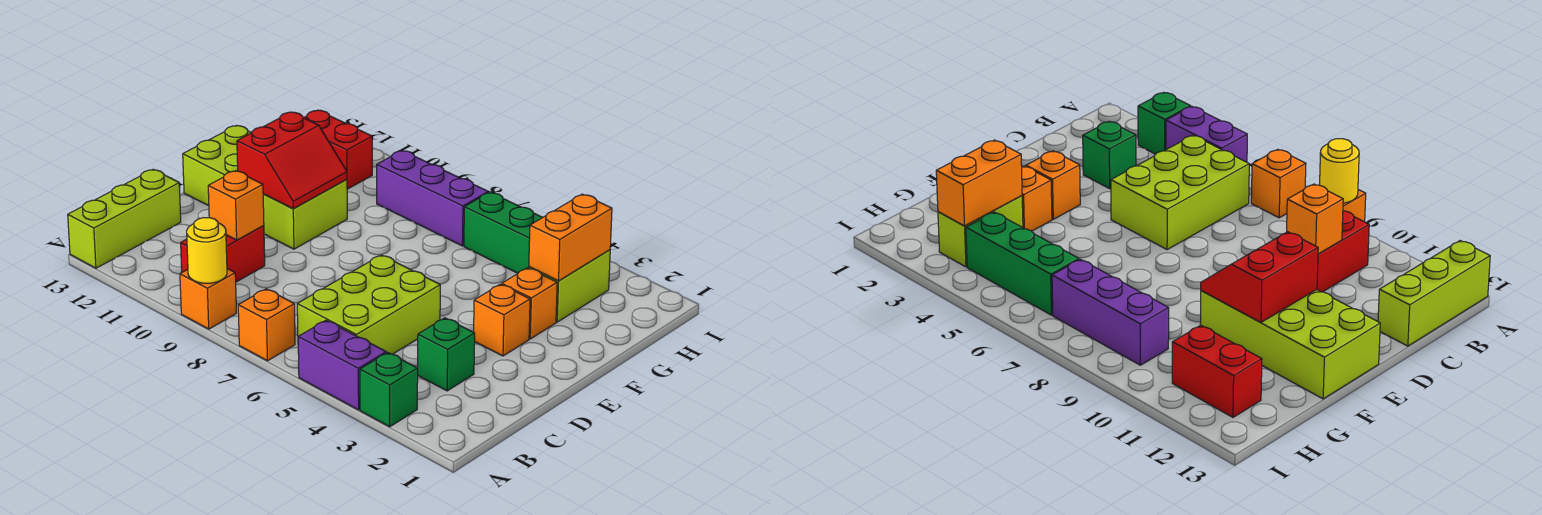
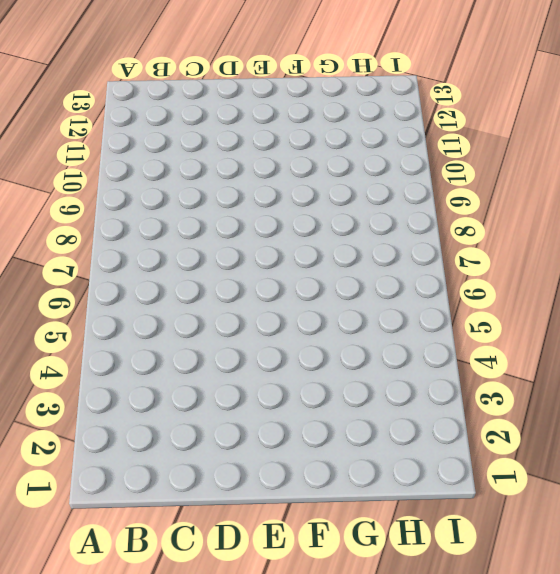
none -> green brick A3 level 1
none -> purple brick A4:A5 level 1
none -> orange brick A7 level 1

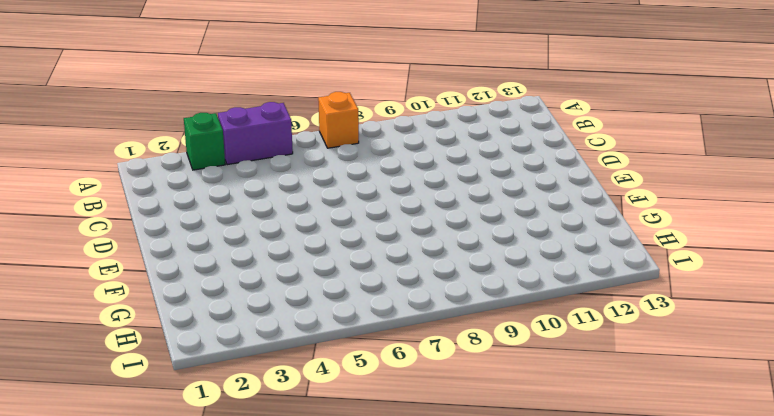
none -> orange brick A9 level 1
none -> lime brick A13:C13 level 1
none -> lime brick B5:D6 level 1

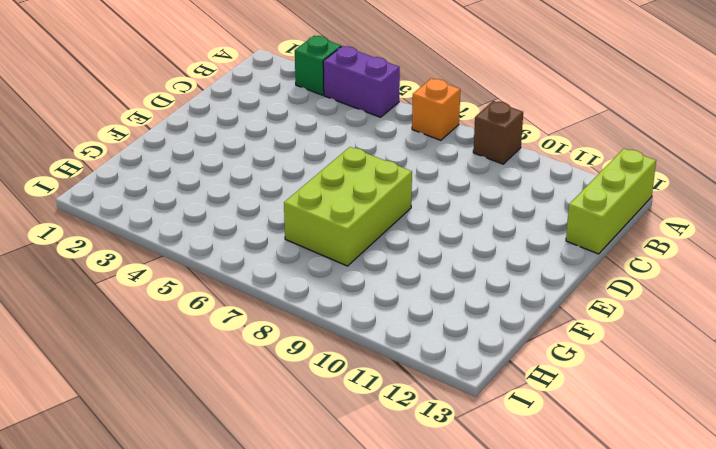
brown brick A9 level 1 -> orange brick A9 level 1
lime brick E7:G8 level 1 -> lime brick B5:D6 level 1
none -> red brick B10:C10 level 1
none -> green brick C3 level 1
none -> orange brick E3 level 1

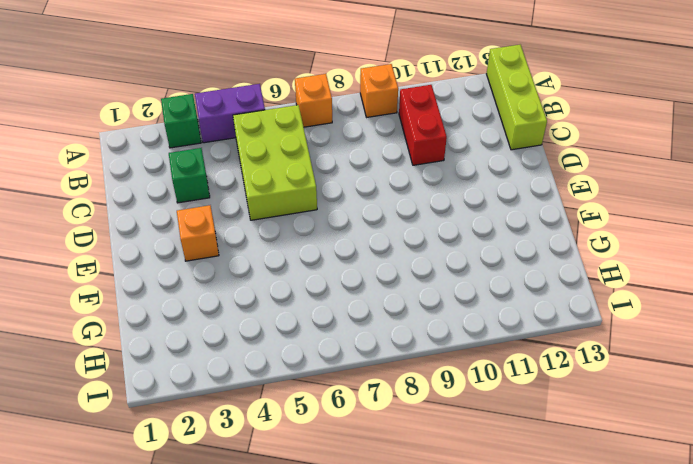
none -> lime brick E10:F13 level 1
none -> orange brick F3 level 1
none -> lime brick G3:H3 level 1

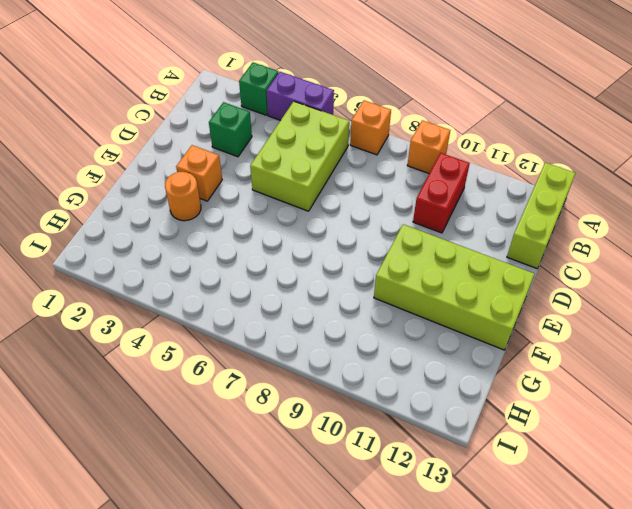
orange round brick F3 level 1 -> orange brick F3 level 1
none -> lime brick G3:H3 level 1
none -> green brick H4:H6 level 1
none -> purple brick H7:H9 level 1

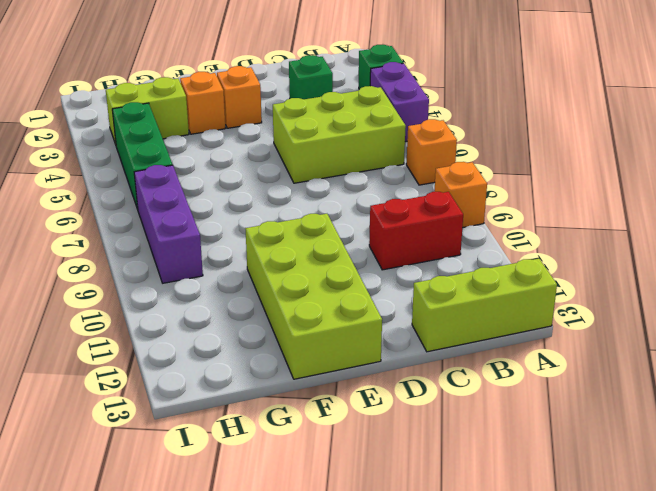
none -> red brick H11:H12 level 1
none -> yellow round brick A9 level 2
none -> orange brick C10 level 2

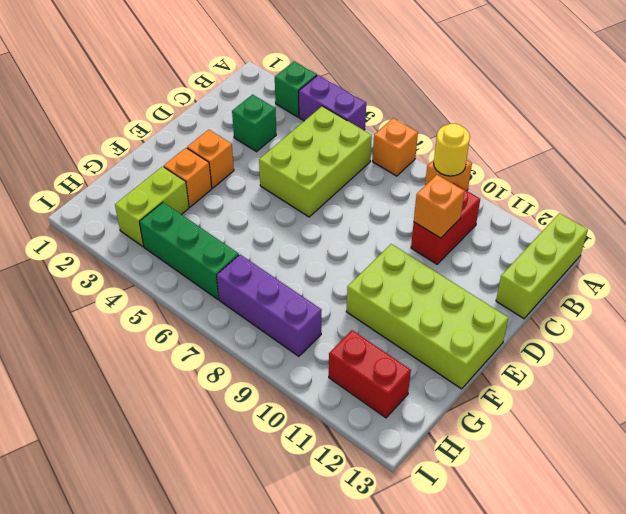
none -> red slope E10:F11 level 2 top 11
none -> orange brick G3:H3 level 2

